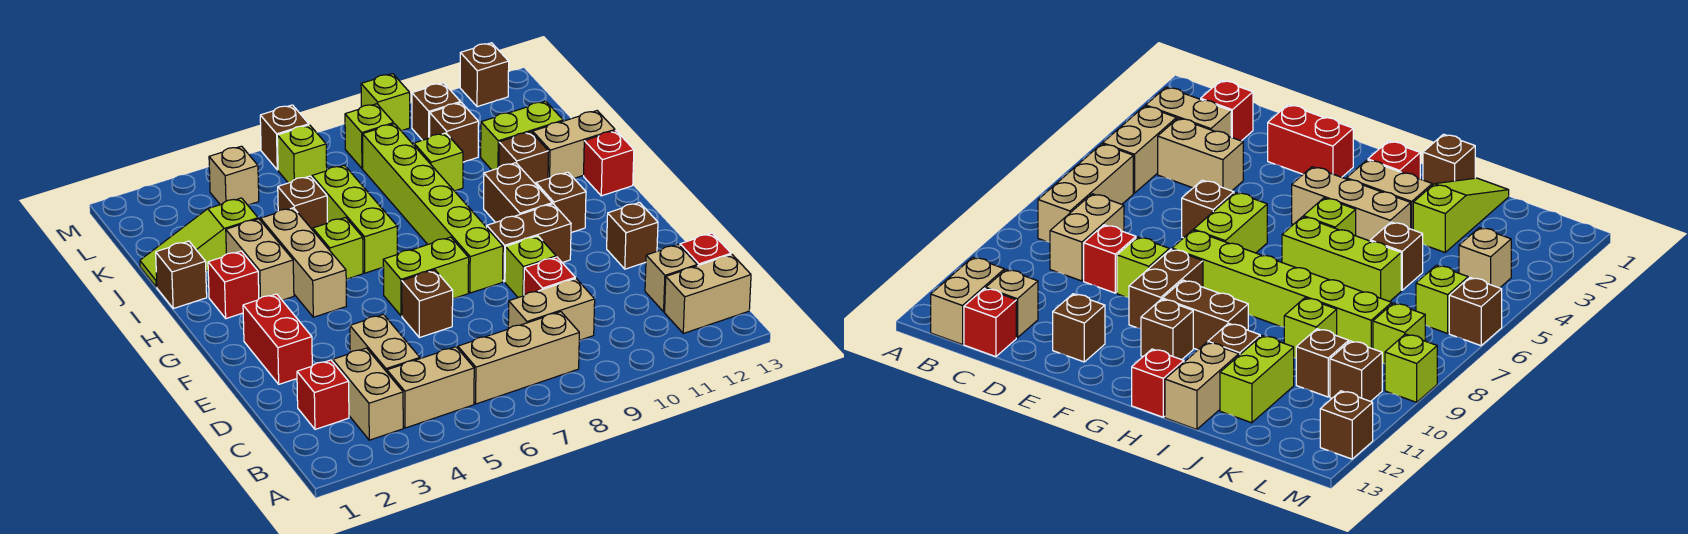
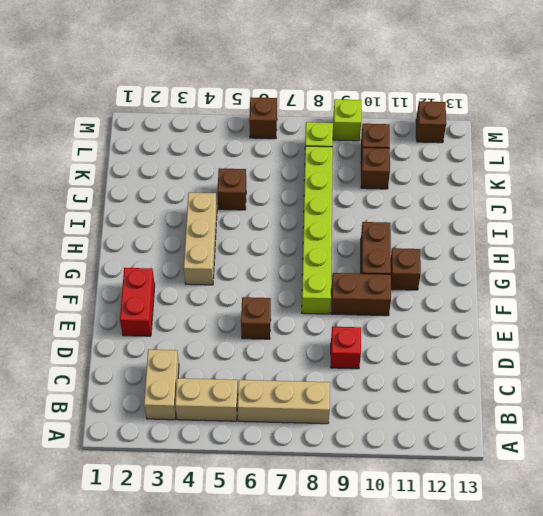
none -> tan brick B12:B13 level 1
none -> red brick C2 level 1
none -> tan brick C4:D4 level 1
none -> tan brick C8:C9 level 1

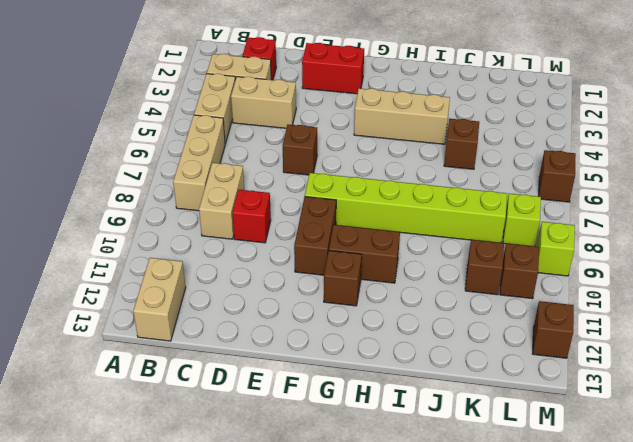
none -> tan brick C12 level 1
none -> red brick C13 level 1
none -> lime brick E9 level 1
none -> brown brick E12 level 1

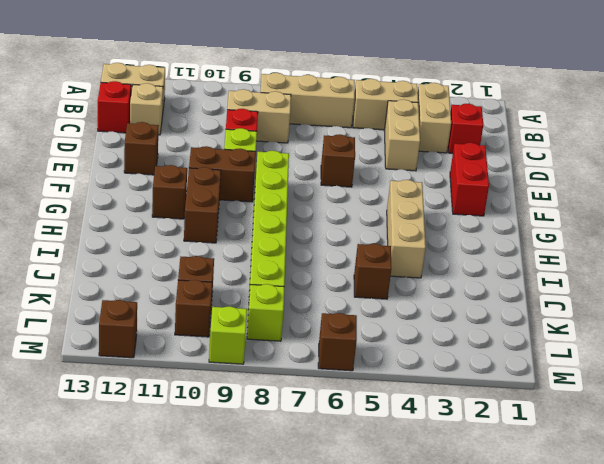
none -> lime brick F6:F7 level 1
none -> red brick H2 level 1
none -> tan brick H3:I3 level 1
none -> lime brick H5 level 1

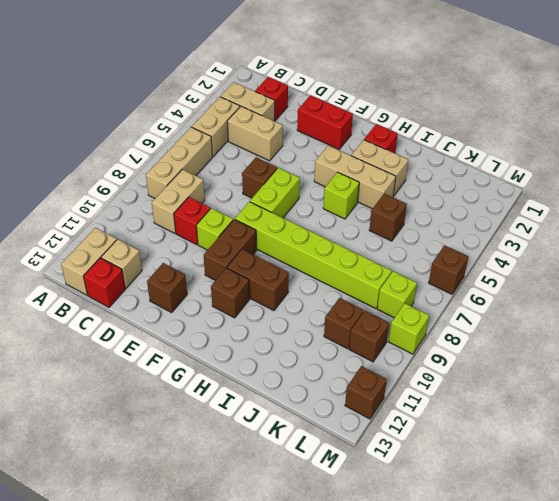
none -> lime brick H6:J6 level 1
none -> red brick H13 level 1
none -> brown brick I1 level 1
none -> brown brick I11 level 1

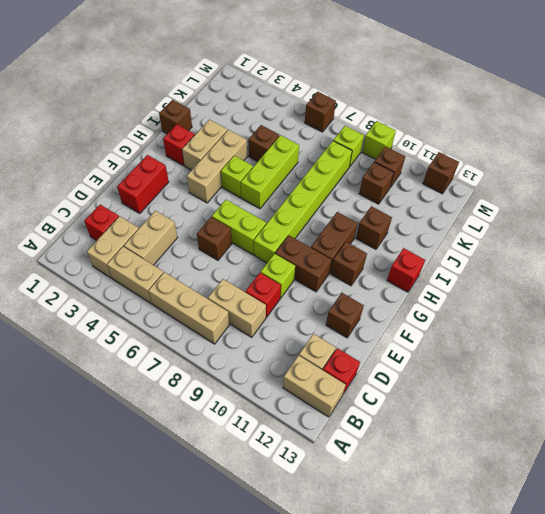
none -> tan brick I12:I13 level 1
none -> lime slope J1:J3 level 1 top 3
none -> lime brick J9 level 1
none -> lime brick J11:J12 level 1

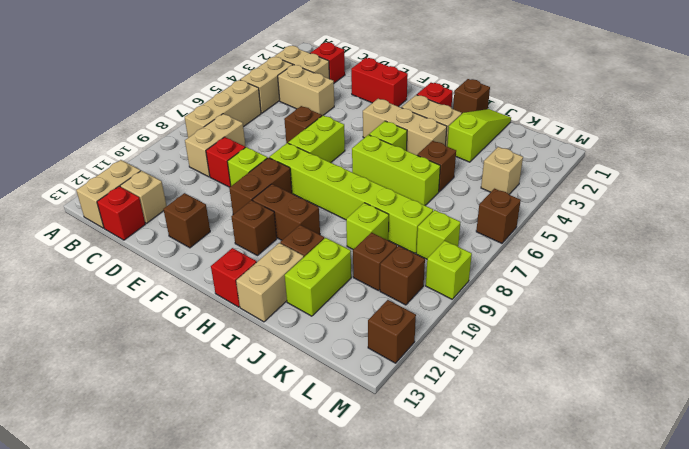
none -> lime brick L6 level 1

